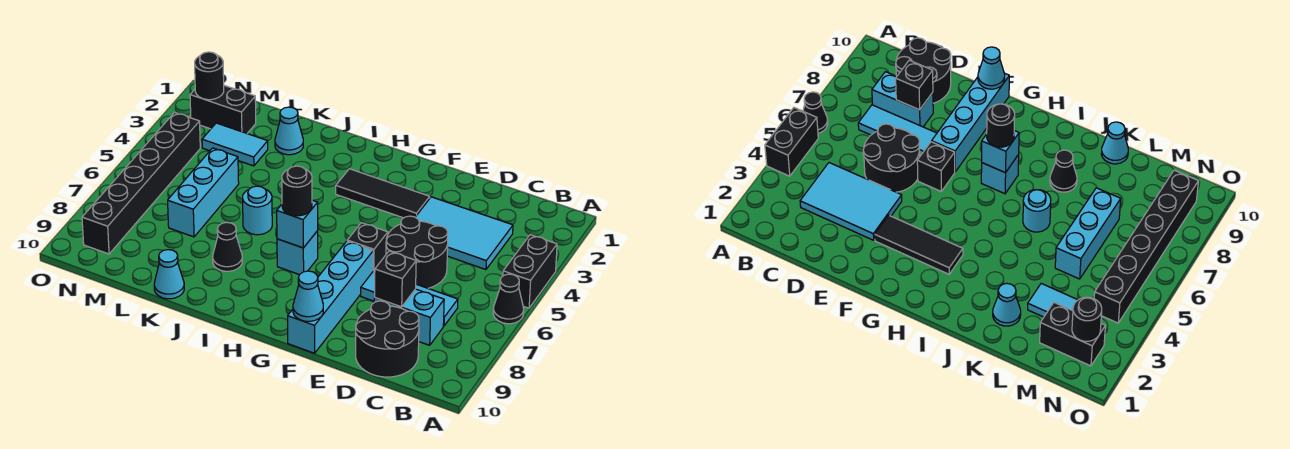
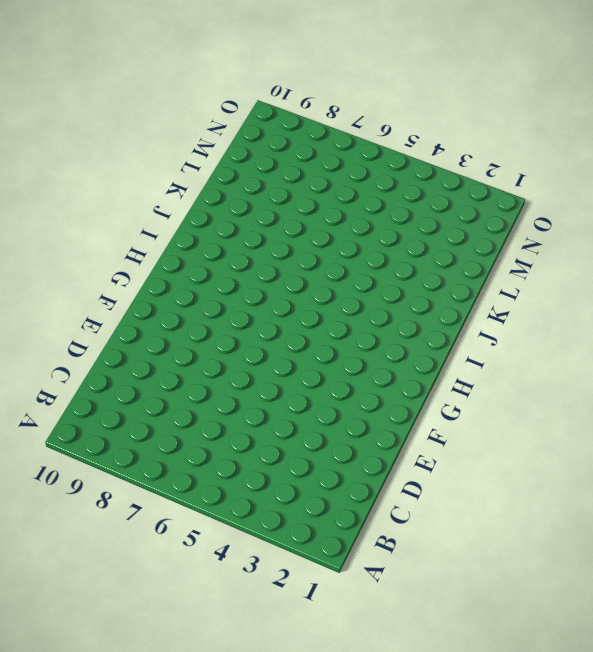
none -> black brick A4:A5 level 1
none -> black cone A6 level 1
none -> cyan tile C3:E4 level 1

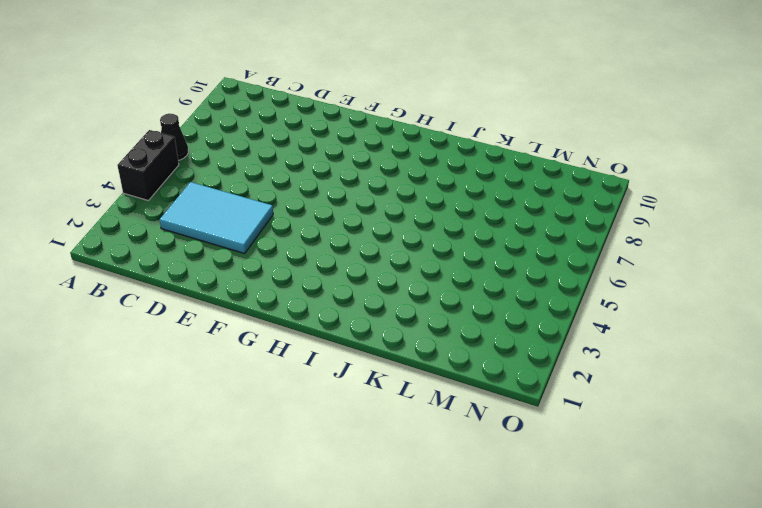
none -> cyan tile C7:E7 level 1
none -> cyan brick C8:D8 level 1
none -> black round brick C9:D10 level 1

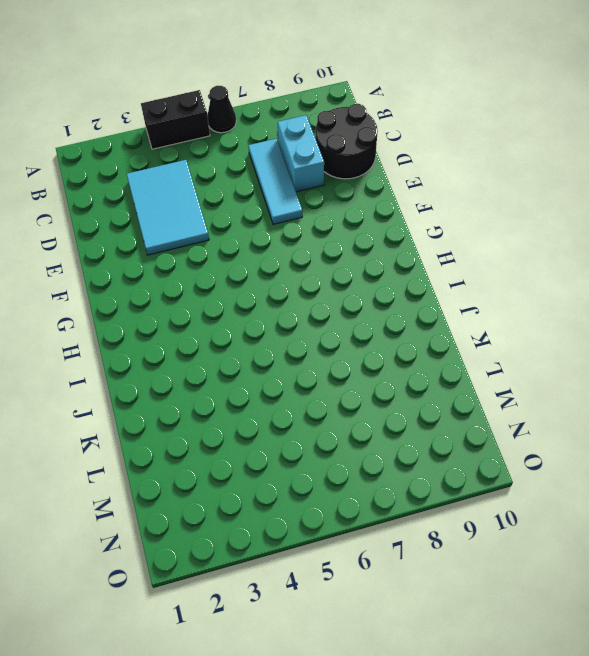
none -> black round brick D5:E6 level 1
none -> black tile F3:H3 level 1
none -> black brick F6 level 1

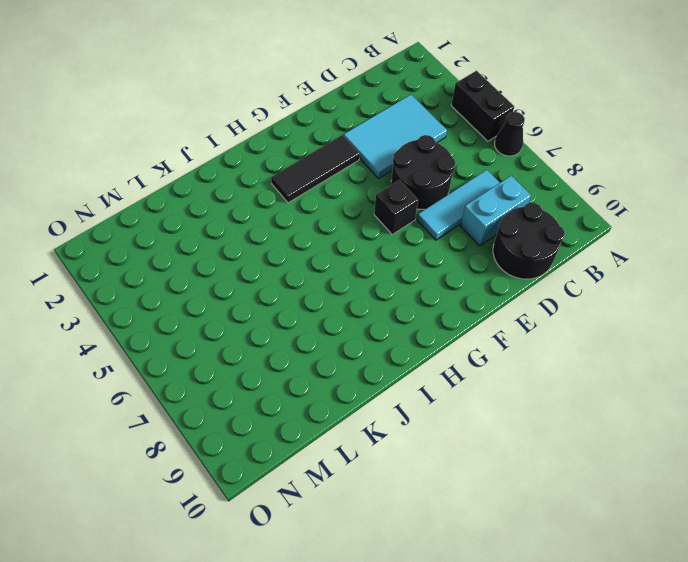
none -> cyan brick F7:F10 level 1
none -> cyan brick H7 level 1
none -> cyan round brick J6 level 1

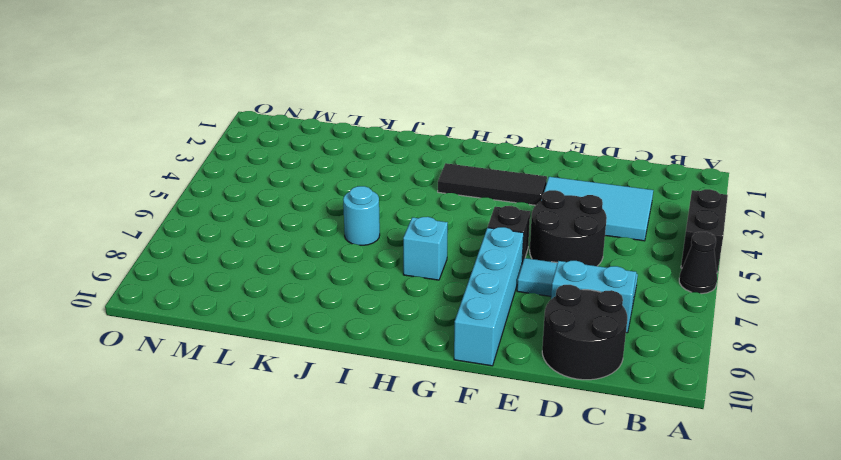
none -> black cone J8 level 1
none -> cyan cone K2 level 1
none -> cyan cone K10 level 1

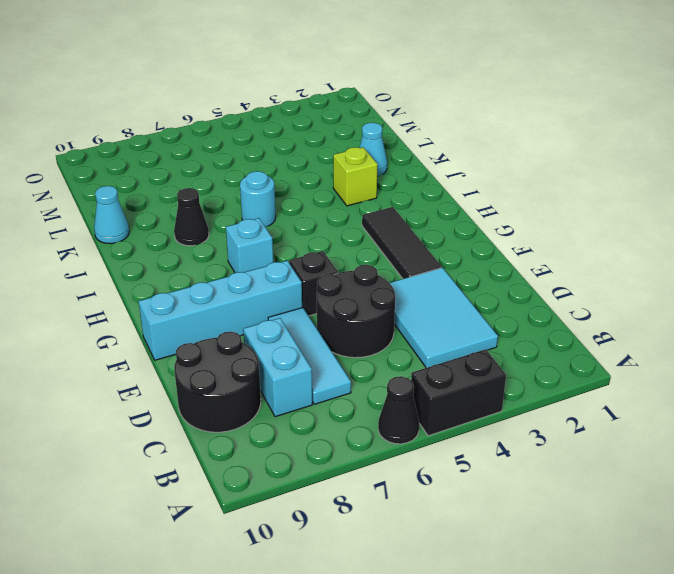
lime brick J3 level 1 -> none
none -> cyan tile L3:M3 level 1
none -> cyan brick L5:L7 level 1
none -> black brick M2:N2 level 1

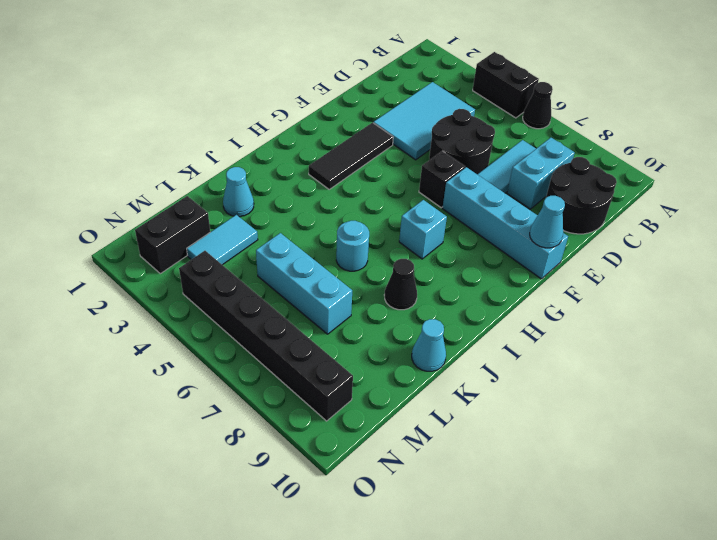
none -> black brick D8 level 2
none -> cyan brick H7 level 2
none -> black round brick N2 level 2

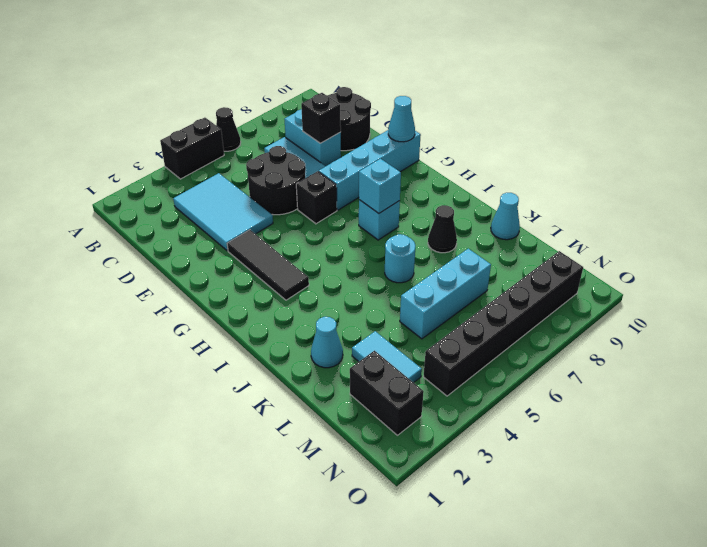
none -> black round brick N2 level 2
none -> black round brick H7 level 3

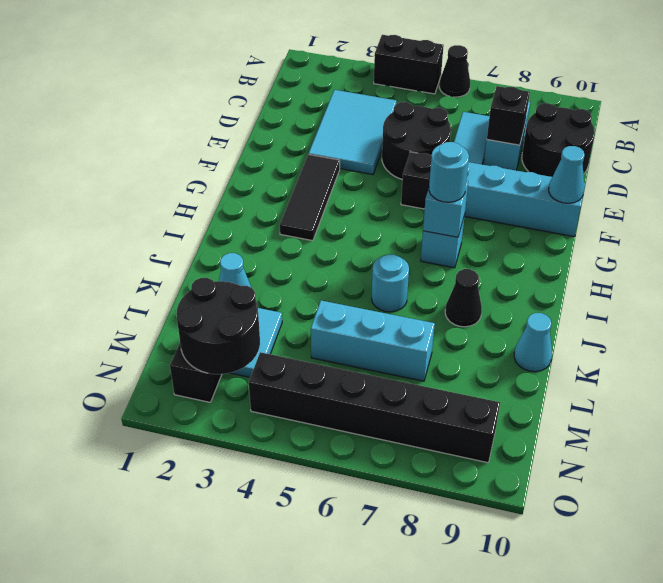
cyan round brick H7 level 3 -> black round brick H7 level 3
black round brick M2:N3 level 2 -> black round brick N2 level 2

